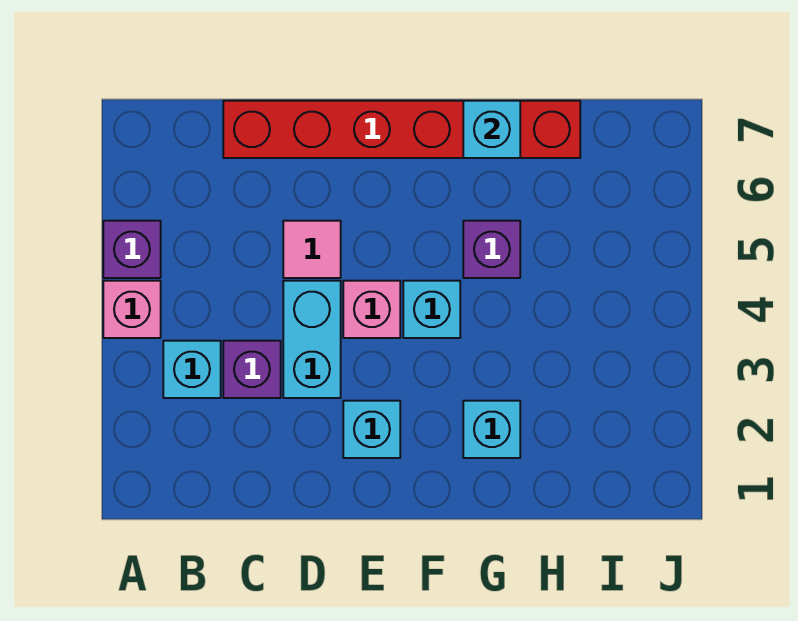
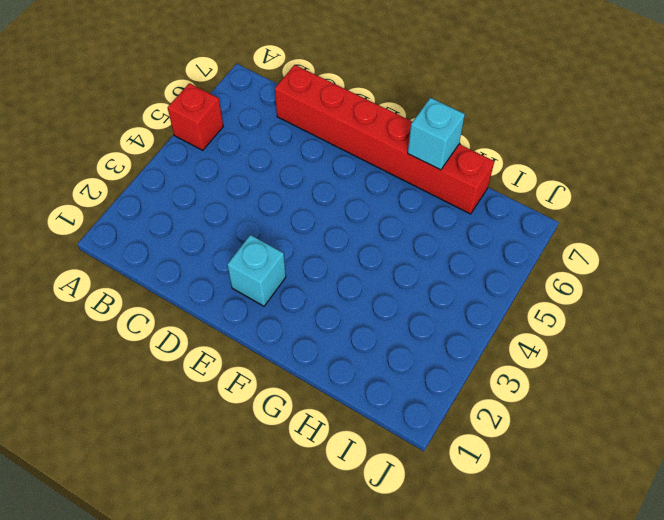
red brick A5 level 1 -> purple brick A5 level 1
none -> pink brick A4 level 1
none -> cyan brick B3 level 1
none -> purple brick C3 level 1

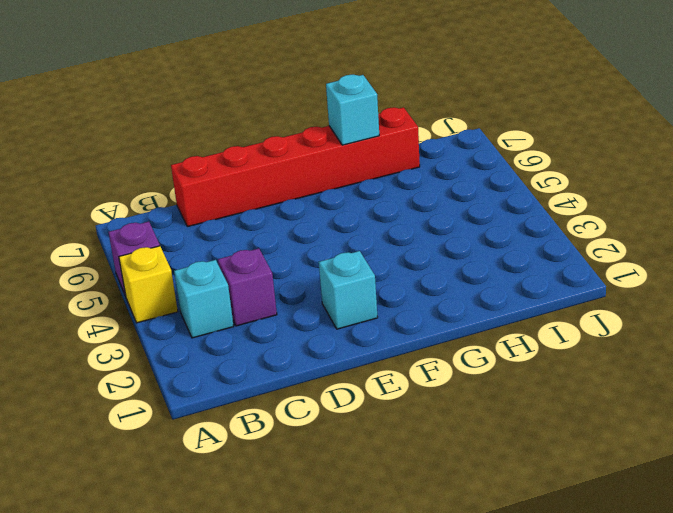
yellow brick A4 level 1 -> pink brick A4 level 1
none -> cyan brick D3:D4 level 1
none -> pink tile D5 level 1
none -> pink brick E4 level 1

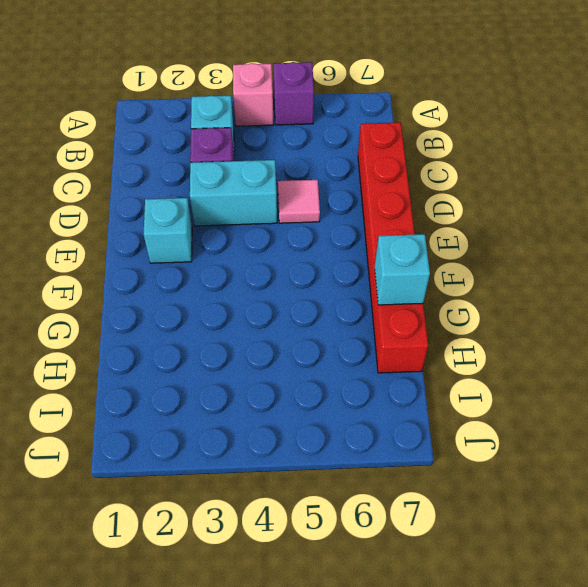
none -> pink brick E4 level 1
none -> cyan brick F4 level 1
none -> cyan brick G2 level 1

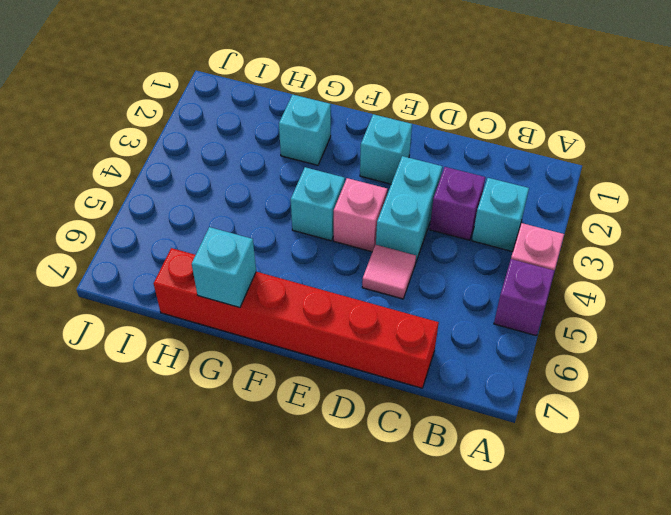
none -> purple brick G5 level 1

